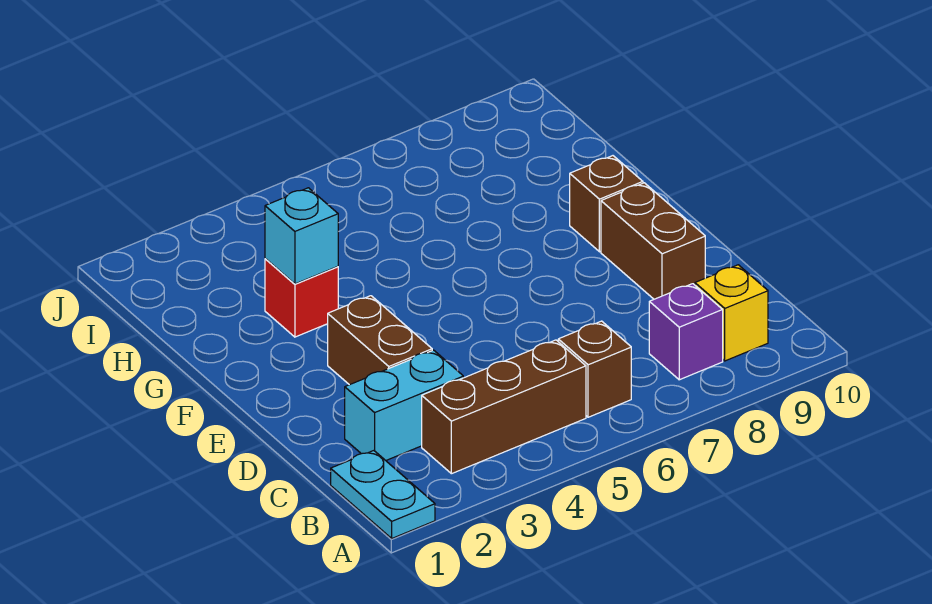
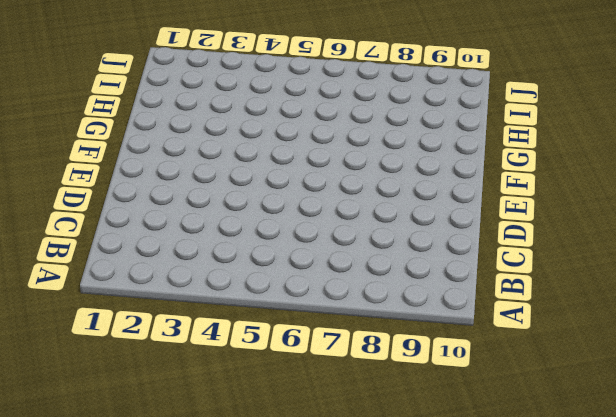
none -> cyan plate A1:B1 level 1
none -> brown brick B3:B5 level 1

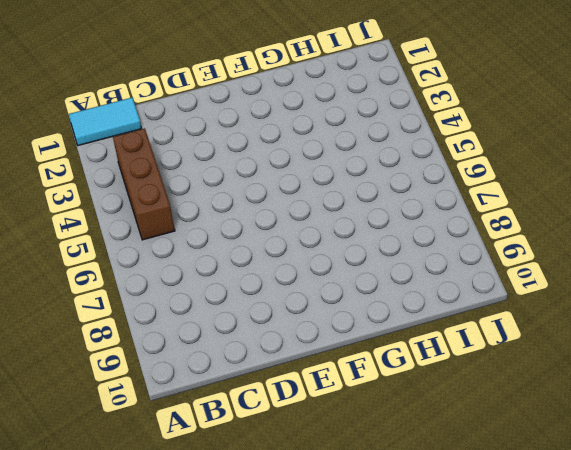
cyan tile A1:B1 level 1 -> cyan plate A1:B1 level 1
none -> brown brick B6 level 1
none -> purple brick B8 level 1

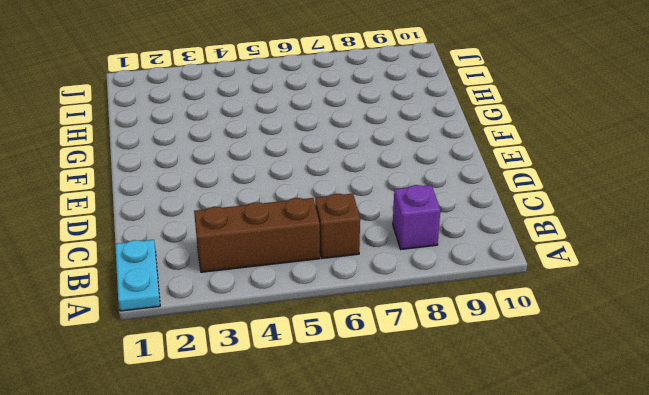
none -> yellow brick B9 level 1
none -> cyan brick C2:C3 level 1

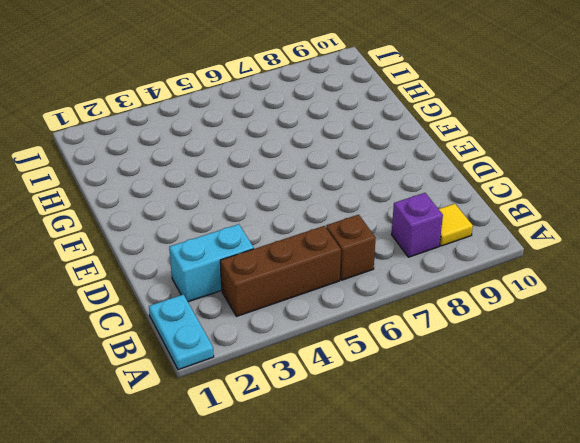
yellow tile B9 level 1 -> yellow brick B9 level 1
none -> brown brick D3:E3 level 1
none -> brown brick D9:E9 level 1

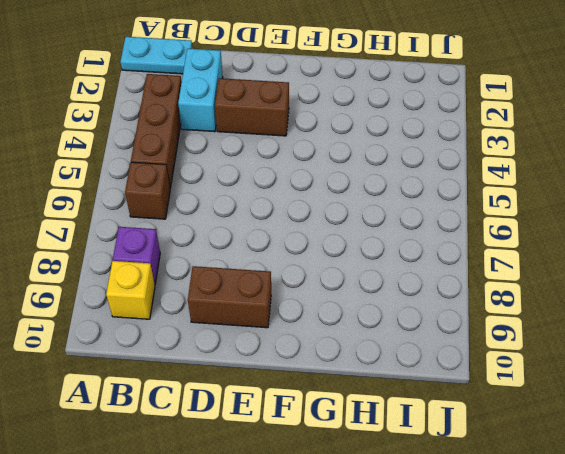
none -> brown brick F9 level 1
none -> red brick G3 level 1

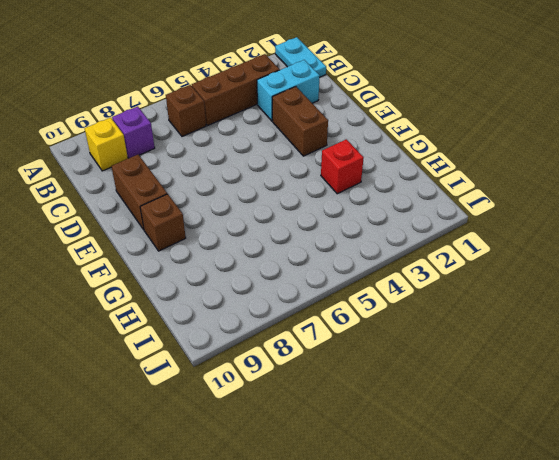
none -> cyan brick G3 level 2

